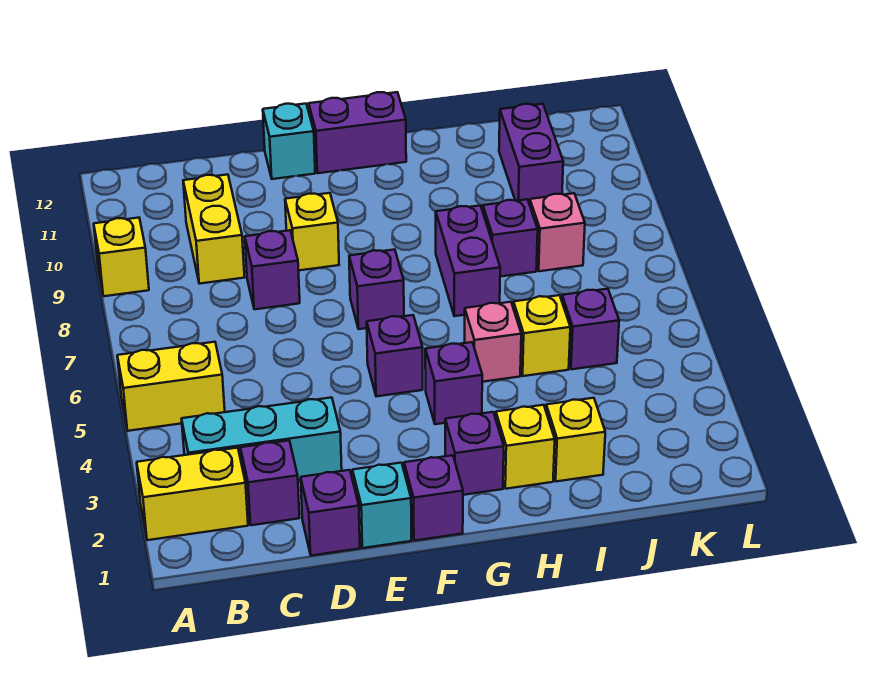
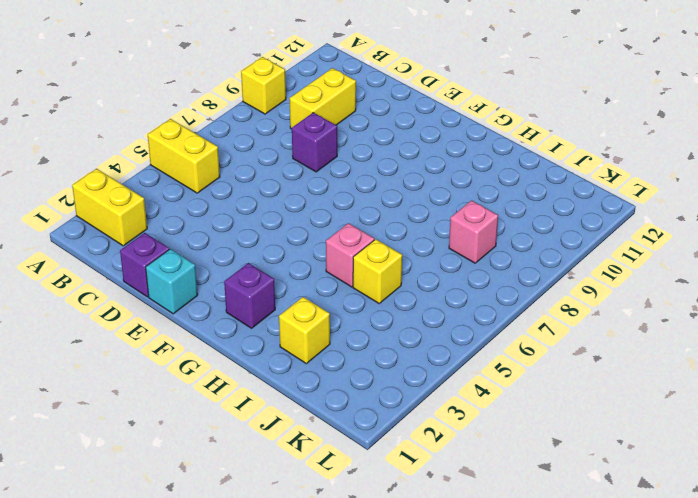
none -> cyan brick B3:D3 level 1
none -> purple brick C2 level 1
none -> yellow brick E9 level 1

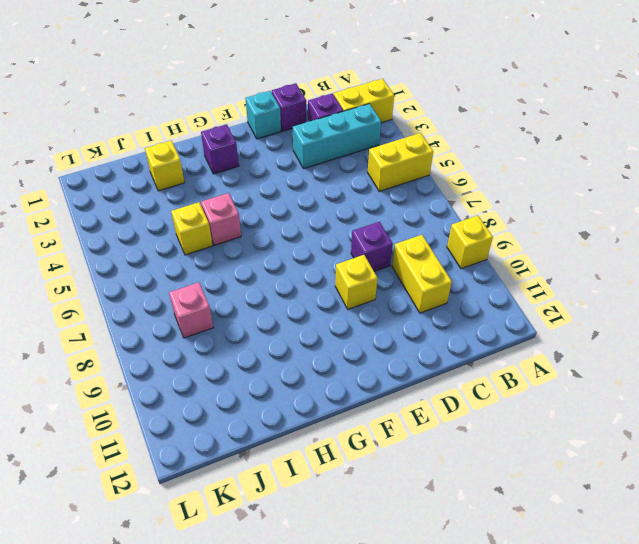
none -> cyan brick E12 level 1
none -> purple brick F1 level 1
none -> purple brick F5 level 1

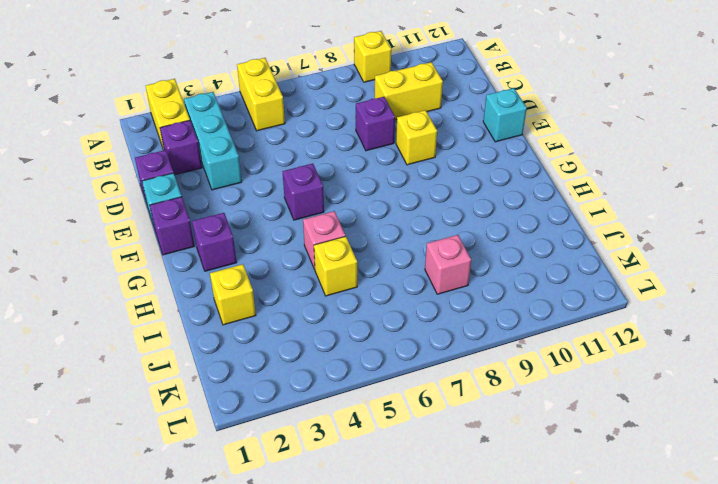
none -> purple brick F7 level 1
none -> purple brick F12:G12 level 1
none -> purple brick G4 level 1

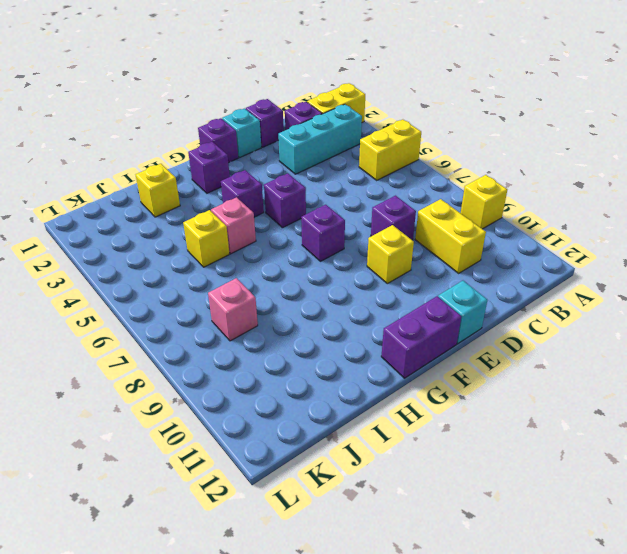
none -> yellow brick H2 level 1
none -> purple brick H7:H8 level 1
none -> purple brick I8 level 1

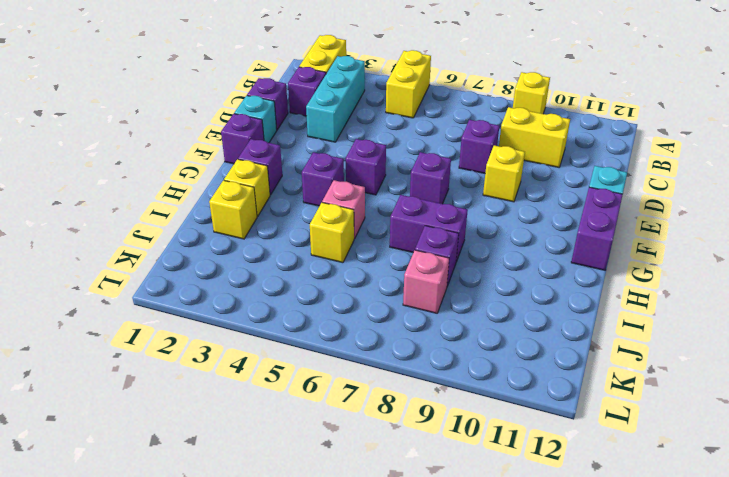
none -> purple brick J5 level 1
none -> purple brick J10:J11 level 1

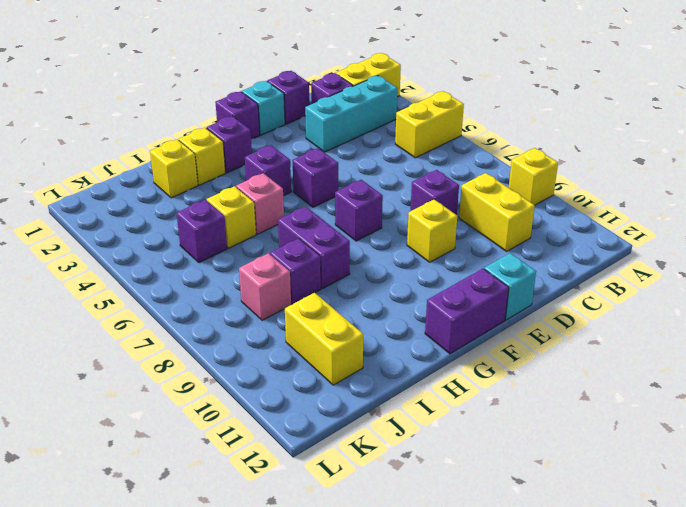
yellow brick J10:J11 level 1 -> purple brick J10:J11 level 1

